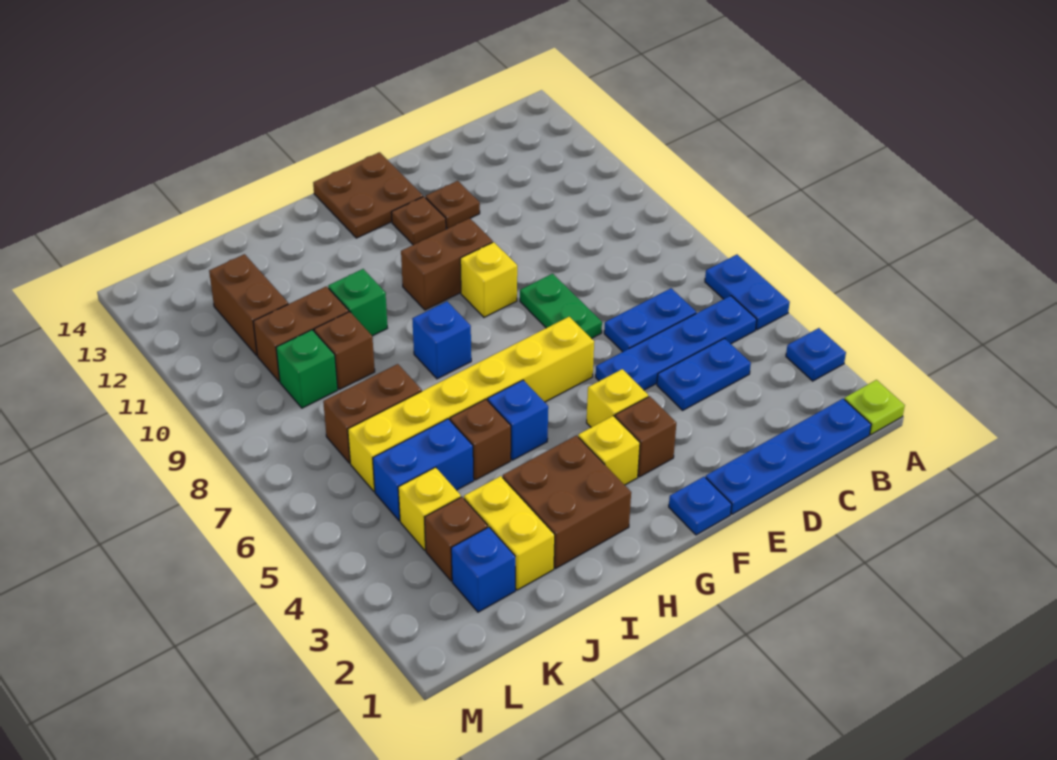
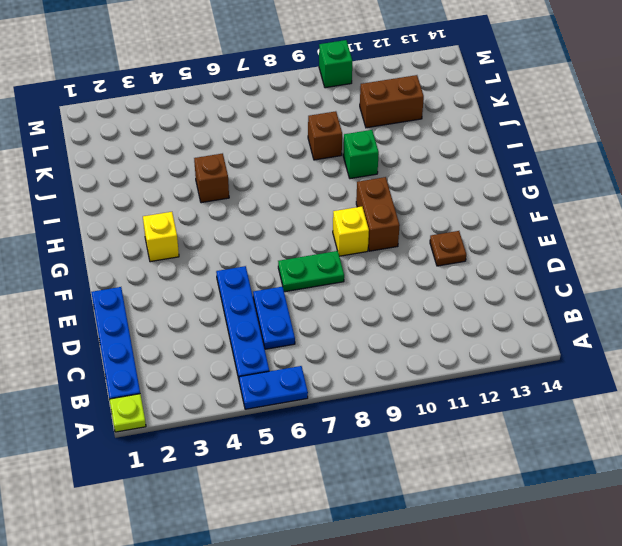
green brick M10 level 1 -> green brick K9 level 1
none -> blue plate A3 level 1
none -> blue plate C4:D4 level 1
none -> blue plate F1 level 1
none -> brown brick F3 level 1

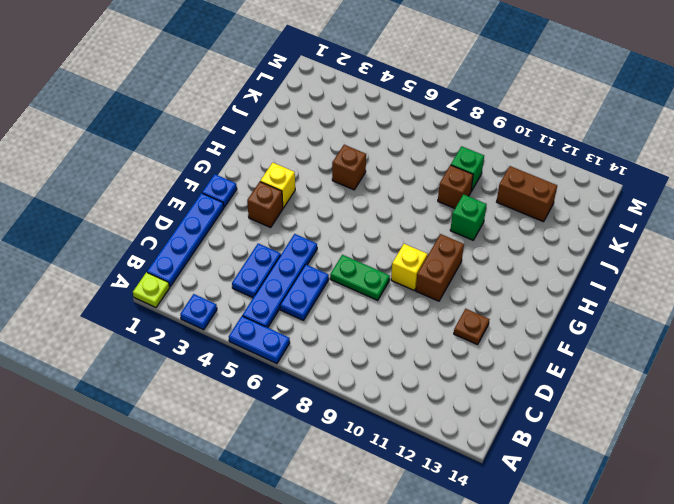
none -> yellow brick F4 level 1
none -> yellow brick F6:K6 level 1
none -> brown plate F12 level 1
none -> brown plate F13:G14 level 1

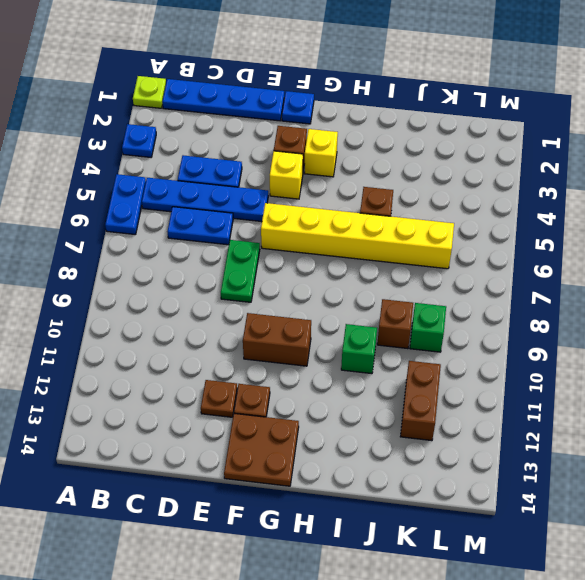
none -> yellow brick F9 level 1
none -> brown brick H2:I3 level 1
none -> blue brick H5 level 1
none -> blue brick H8 level 1

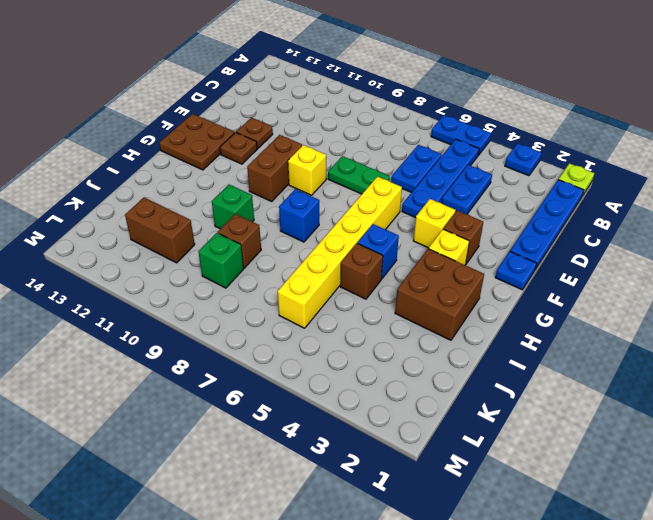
none -> yellow brick J2:J3 level 1
none -> blue brick J5:K5 level 1
none -> brown brick J7:K7 level 1
none -> brown brick J10:K10 level 1

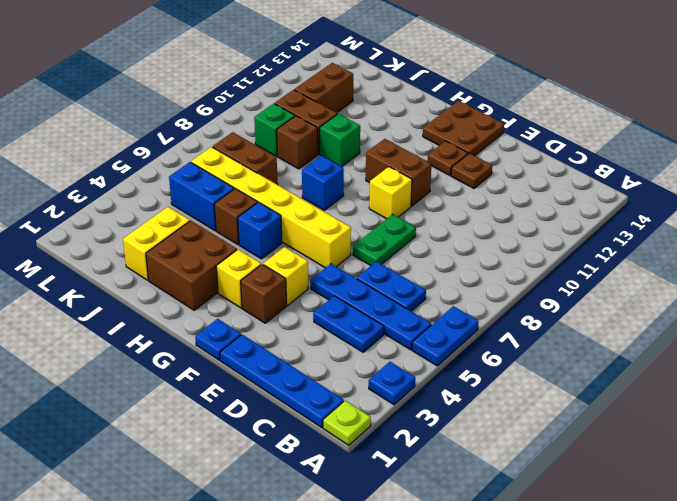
none -> blue brick K2 level 1
none -> brown brick K3 level 1
none -> yellow brick K4 level 1

